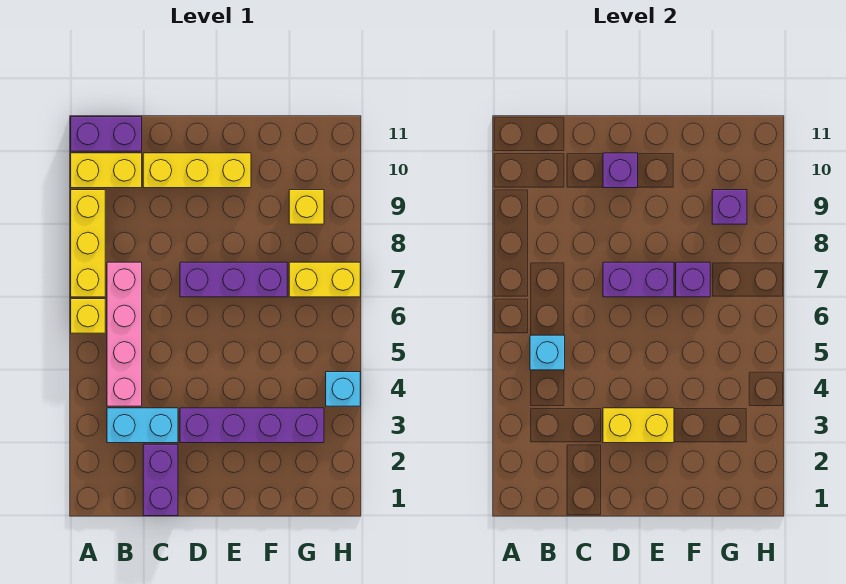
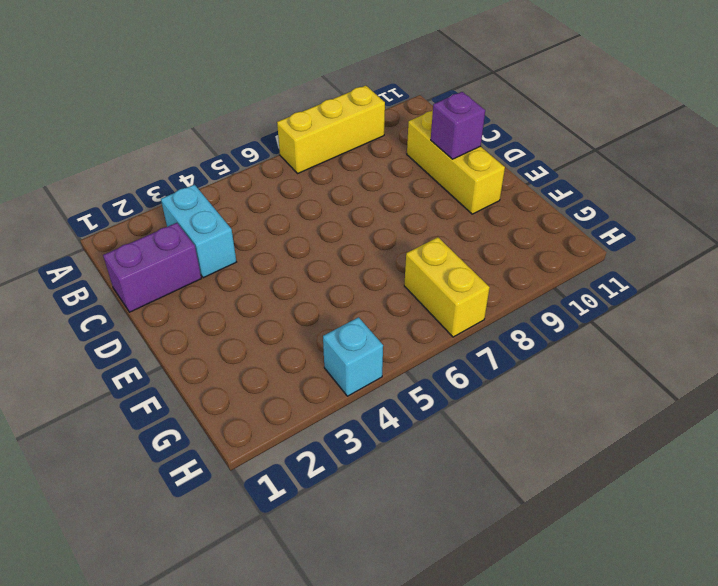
none -> yellow brick A6 level 1
none -> yellow brick A10:B10 level 1
none -> purple brick A11:B11 level 1

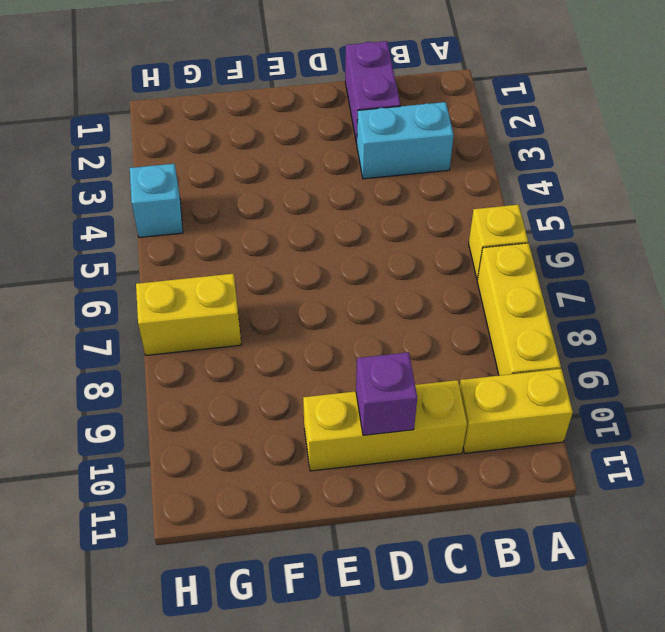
none -> purple brick A11:B11 level 1
none -> pink brick B4:B7 level 1
none -> purple brick D3:G3 level 1

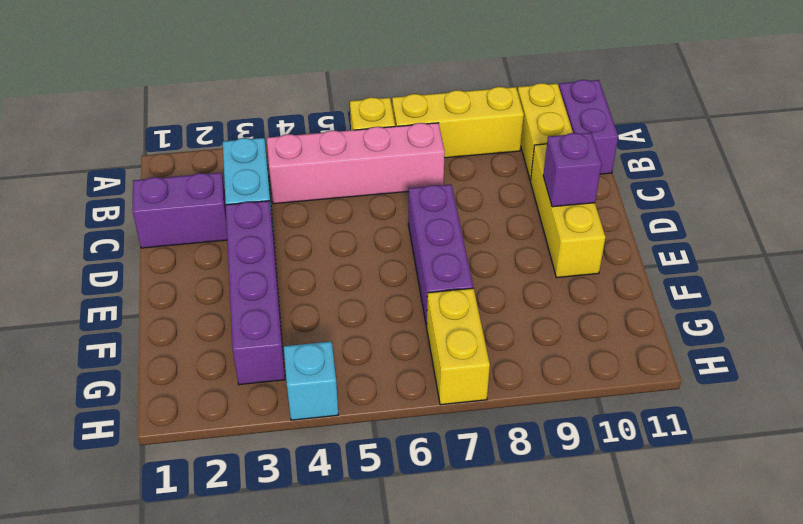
none -> yellow brick G9 level 1
none -> cyan brick B5 level 2
none -> yellow brick D3:E3 level 2

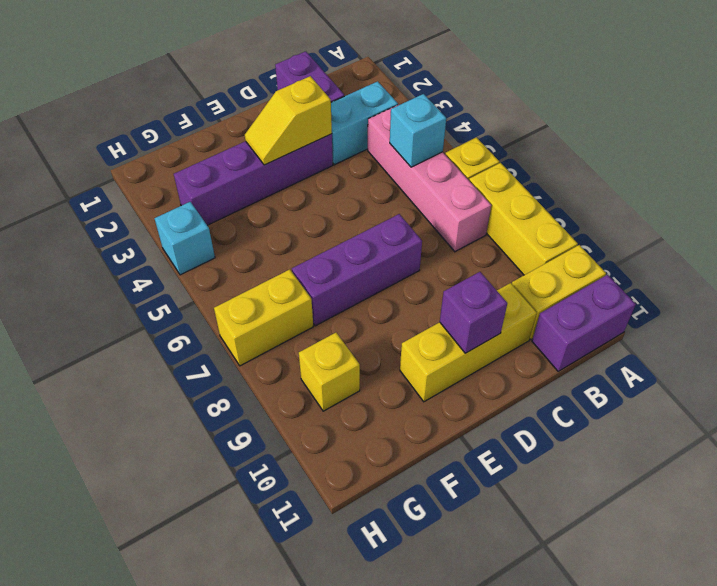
yellow slope D3:E3 level 2 top D -> yellow brick D3:E3 level 2
none -> purple brick D7:E7 level 2
none -> purple brick F7 level 2
none -> purple brick G9 level 2

